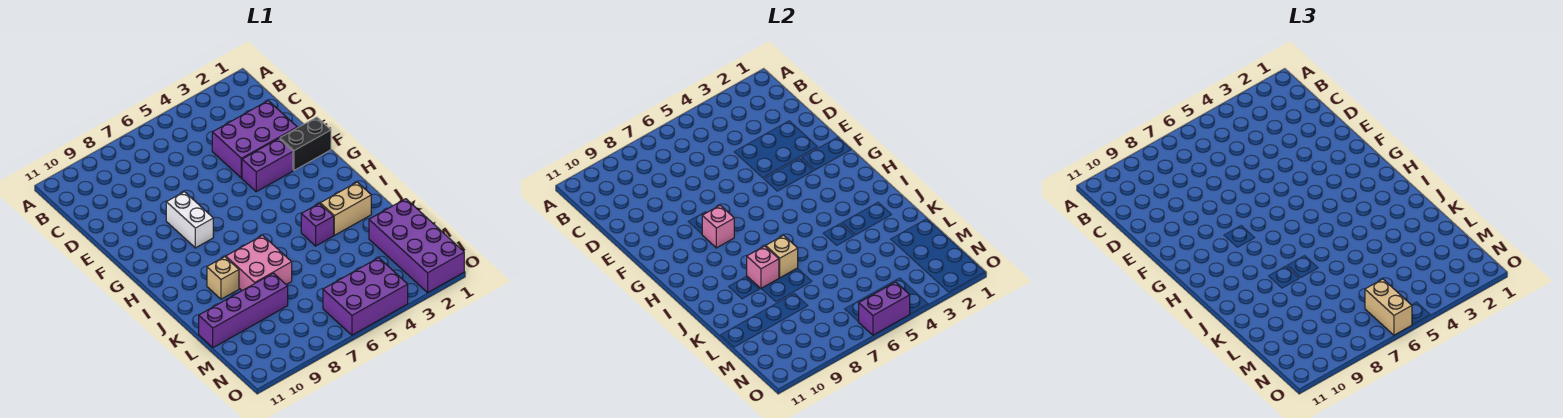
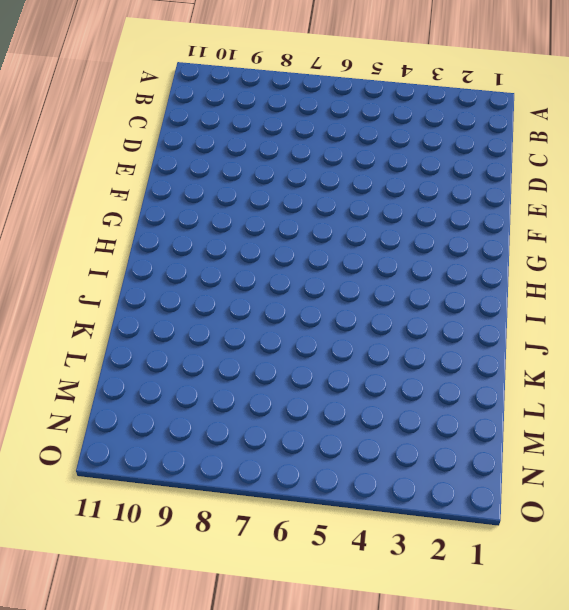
none -> purple brick D2:E4 level 1
none -> black brick F1:F2 level 1
none -> purple brick F3:F4 level 1

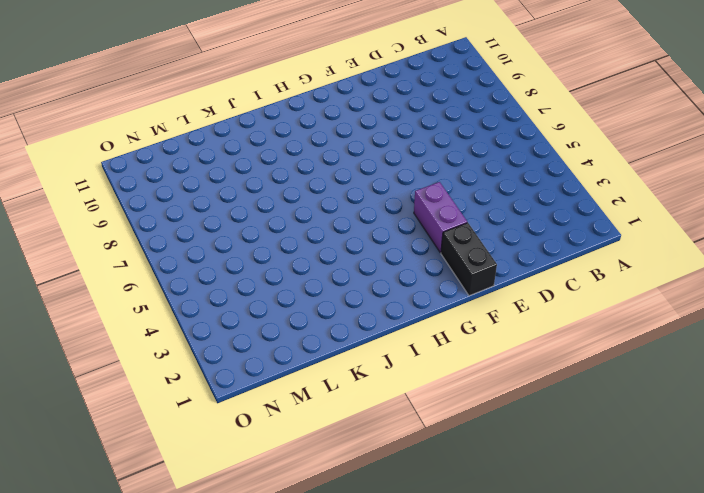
none -> purple brick D2:E4 level 1
none -> white brick F8:G8 level 1
none -> tan brick J2:J3 level 1

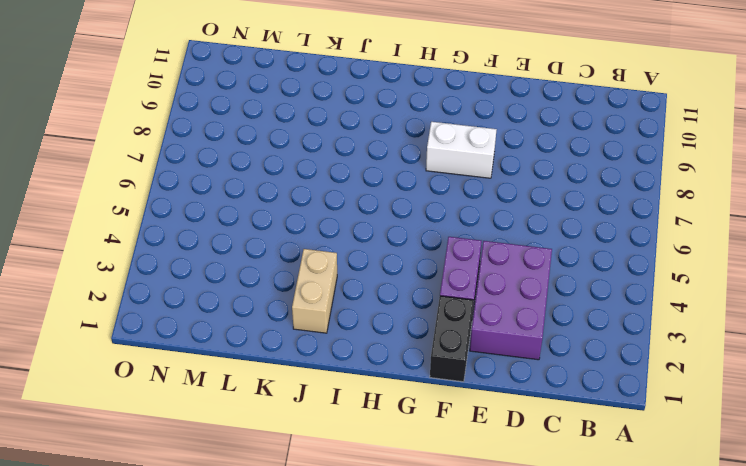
none -> purple brick J4 level 1
none -> pink brick J7:K8 level 1
none -> tan brick J9 level 1

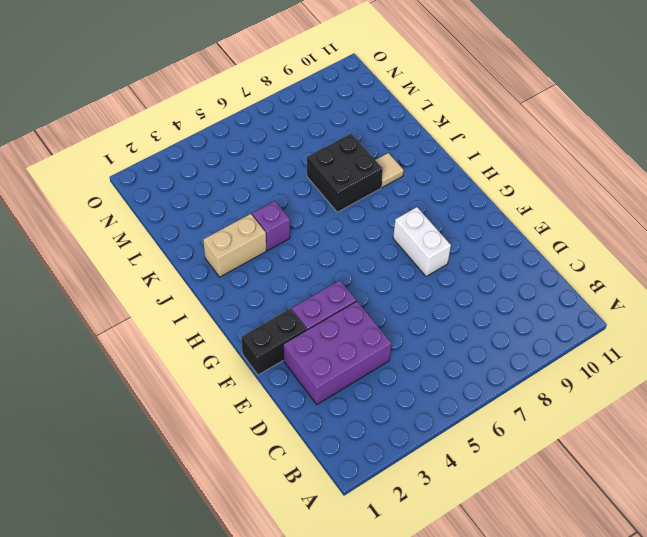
black brick J7:K8 level 1 -> pink brick J7:K8 level 1
tan tile J9 level 1 -> tan brick J9 level 1
none -> purple brick L1:O2 level 1
none -> purple brick L8:L11 level 1
none -> purple brick N4:O6 level 1

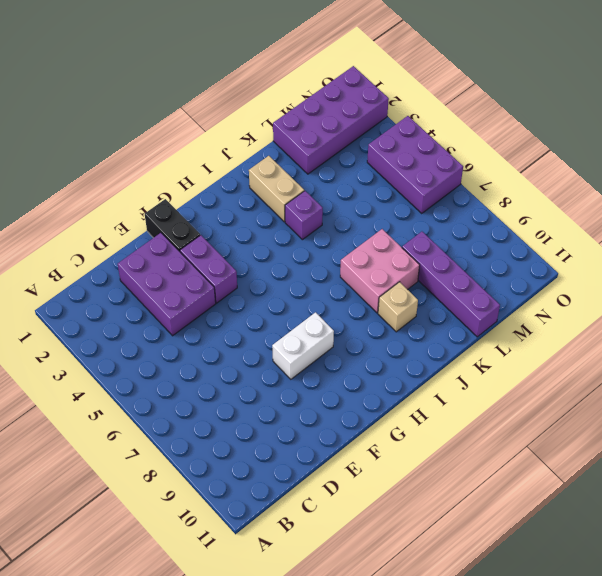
none -> pink brick G8 level 2
none -> tan brick J7 level 2
none -> pink brick J8 level 2

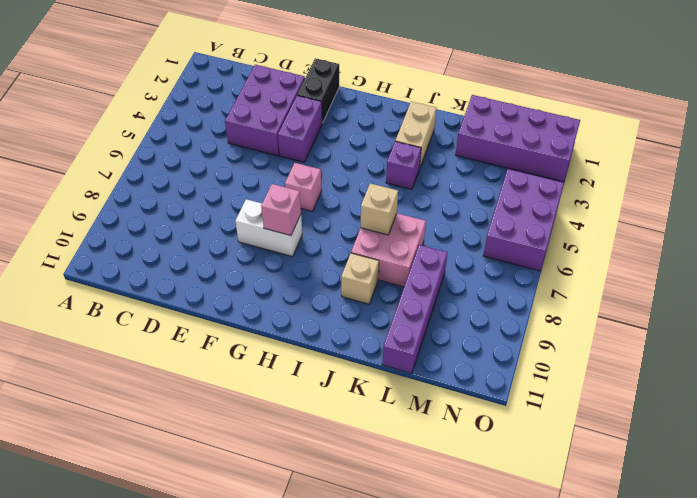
pink brick G6 level 1 -> pink brick J8 level 2
none -> purple brick O5:O6 level 2
none -> tan brick N6:O6 level 3

